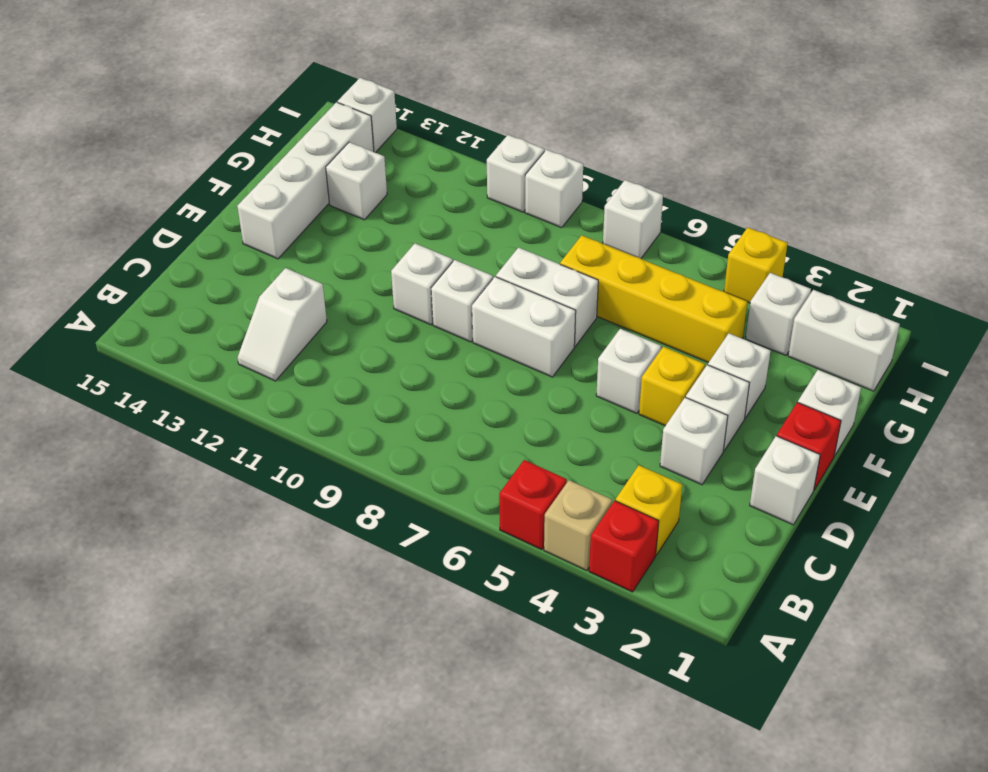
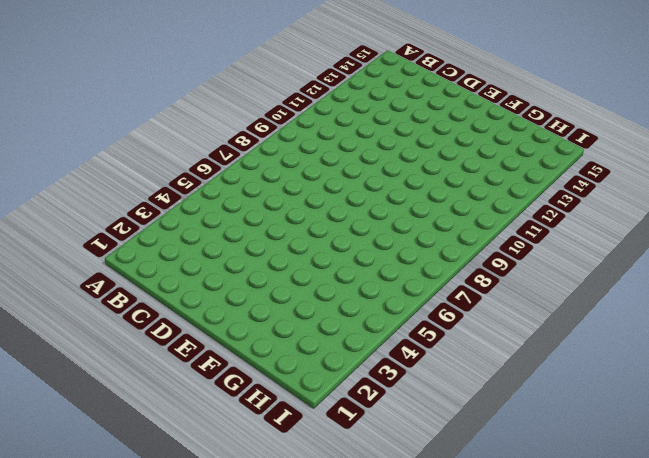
none -> red brick A3 level 1
none -> tan brick A4 level 1
none -> red brick A5 level 1

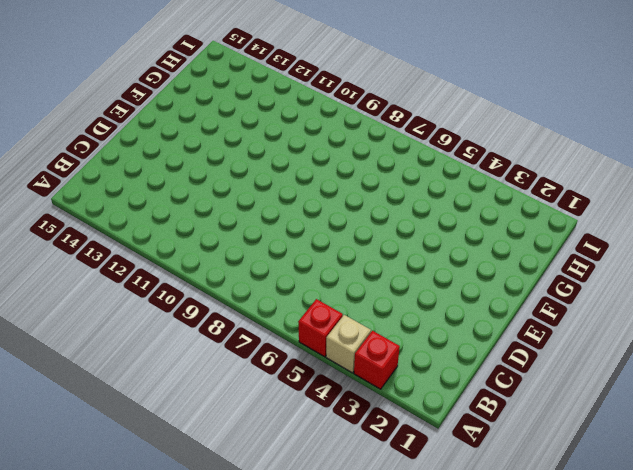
none -> yellow brick B3 level 1
none -> white slope B12:C12 level 1 top C
none -> white brick D1 level 1

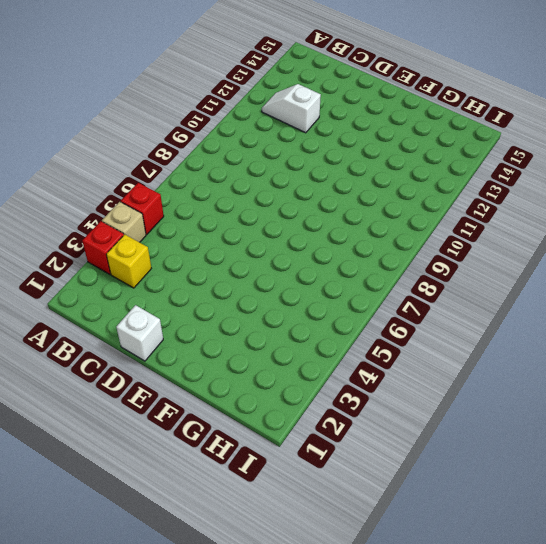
none -> white brick D3 level 1
none -> red brick E1 level 1
none -> white brick E3 level 1

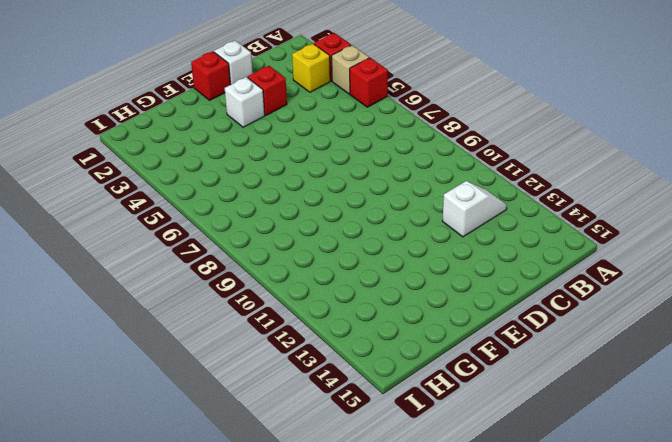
red brick D3 level 1 -> white brick D3 level 1
none -> yellow brick E4 level 1
none -> white brick E5 level 1
none -> white brick E7:E8 level 1

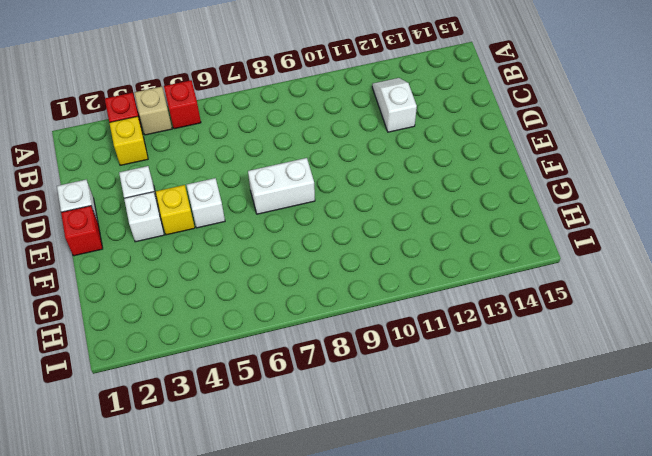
none -> white brick E9 level 1
none -> white brick E10 level 1
none -> white brick E14:H14 level 1

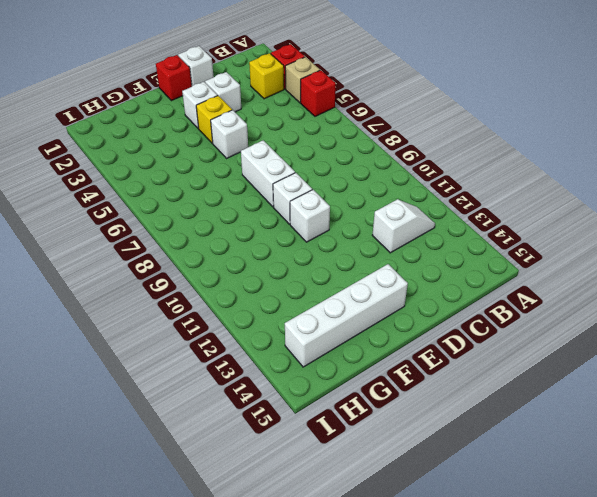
none -> white brick F1 level 1
none -> white brick F3 level 1
none -> white brick F7:F8 level 1

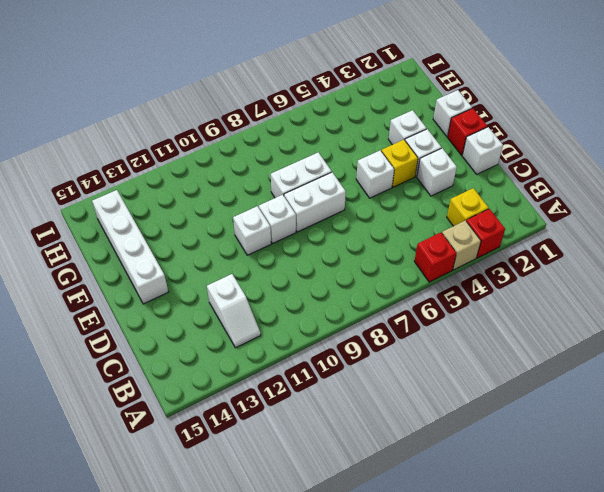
none -> yellow brick G4:G7 level 1
none -> white brick G13 level 1
none -> white brick H1:H2 level 1

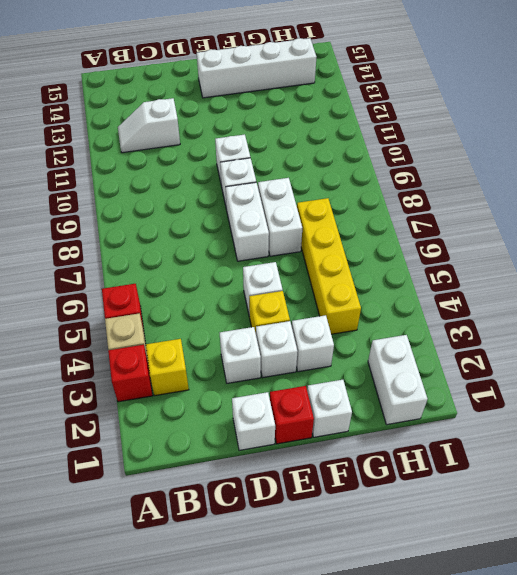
none -> white brick G13 level 1
none -> white brick H3 level 1
none -> yellow brick I4 level 1

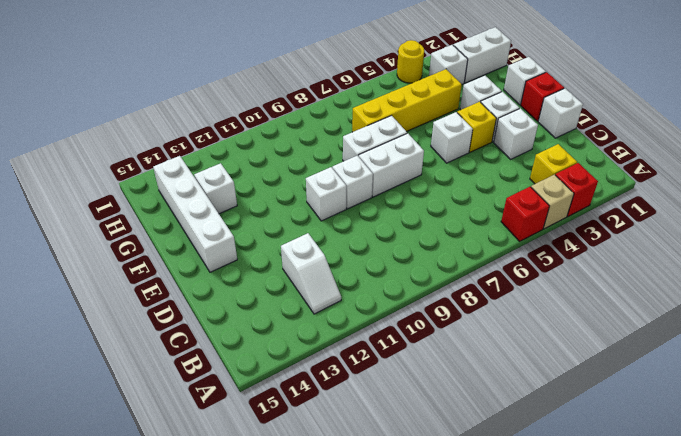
yellow round brick I4 level 1 -> yellow brick I4 level 1
none -> white brick I7 level 1
none -> white brick I9 level 1
none -> white brick I10 level 1

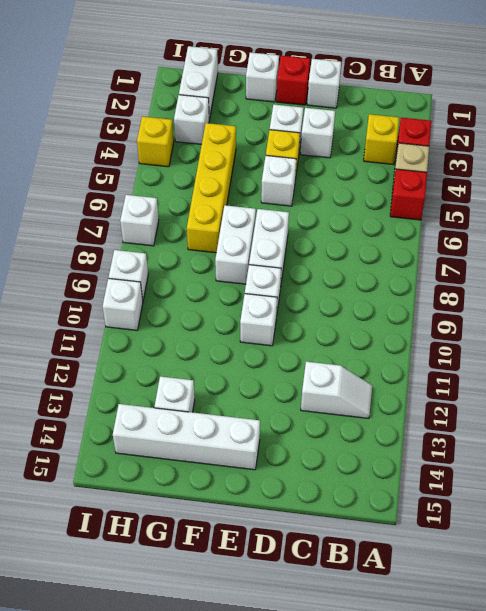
none -> white brick F3 level 1
none -> white brick I14 level 1

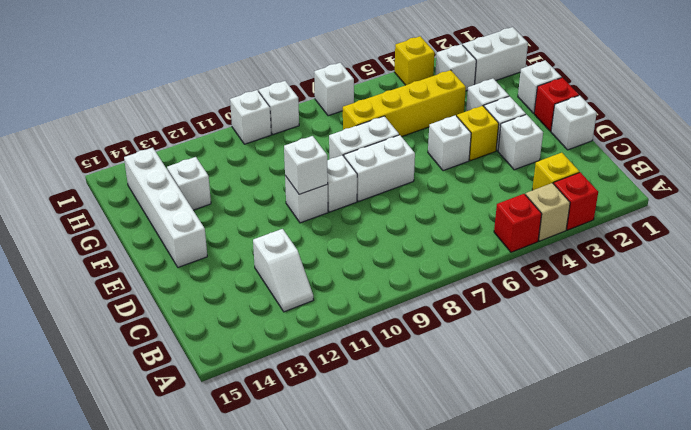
white brick E10 level 2 -> white brick I14 level 1

